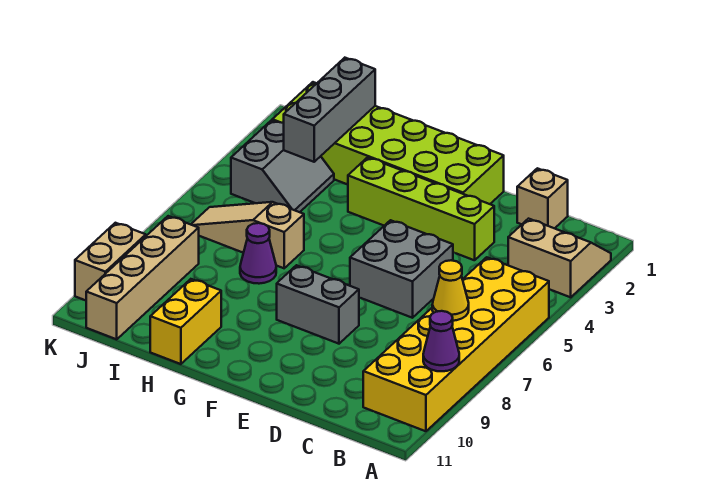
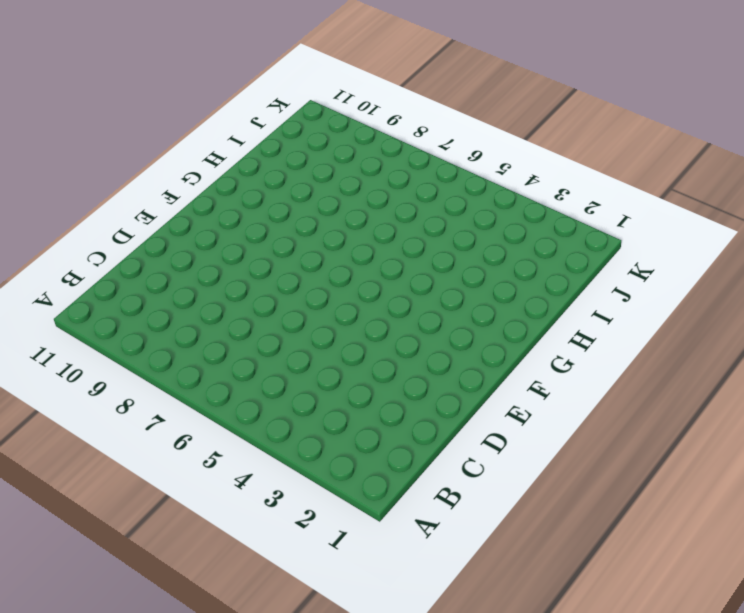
none -> tan slope A2:B3 level 1 top 3
none -> yellow brick A5:B10 level 1
none -> tan brick C1 level 1

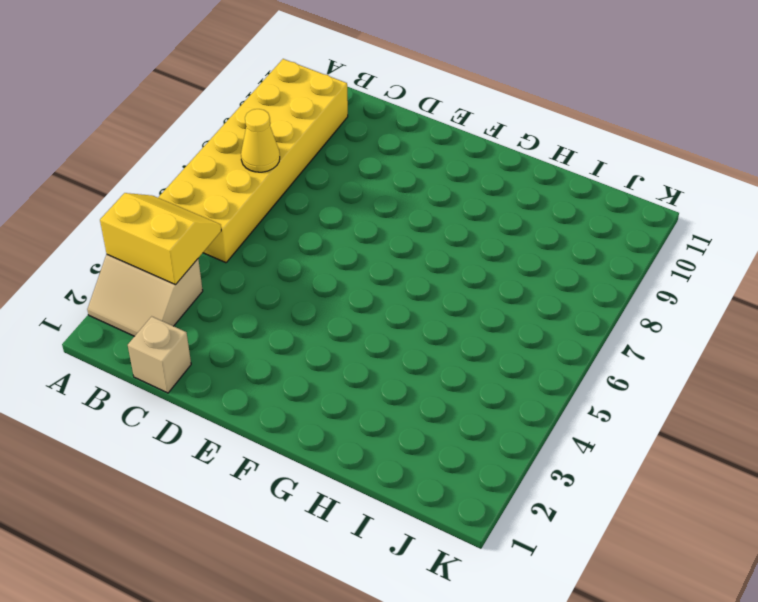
yellow slope A3:B4 level 2 top 3 -> none
none -> lime brick D3:G3 level 1
none -> grey brick D5:E6 level 1
none -> lime brick E1:J2 level 1

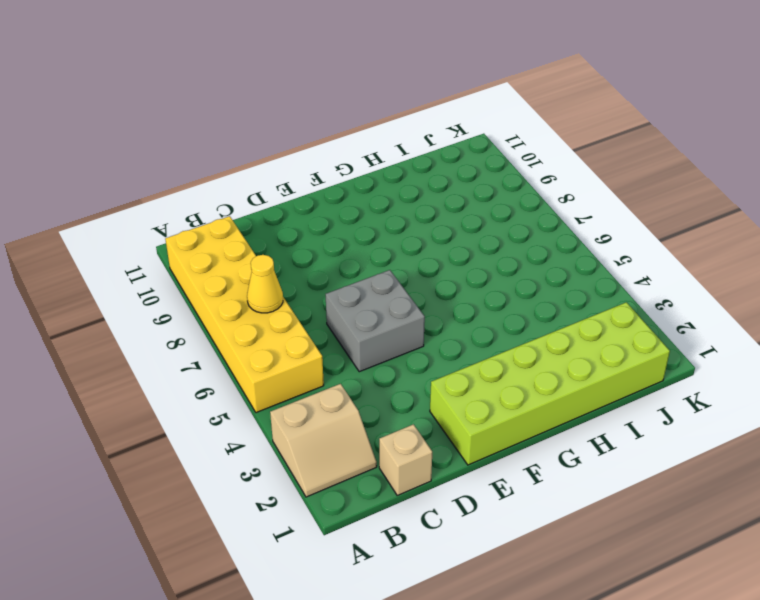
none -> lime brick D3:G3 level 1
none -> grey brick E8:F8 level 1
none -> tan slope H6:J6 level 1 top H

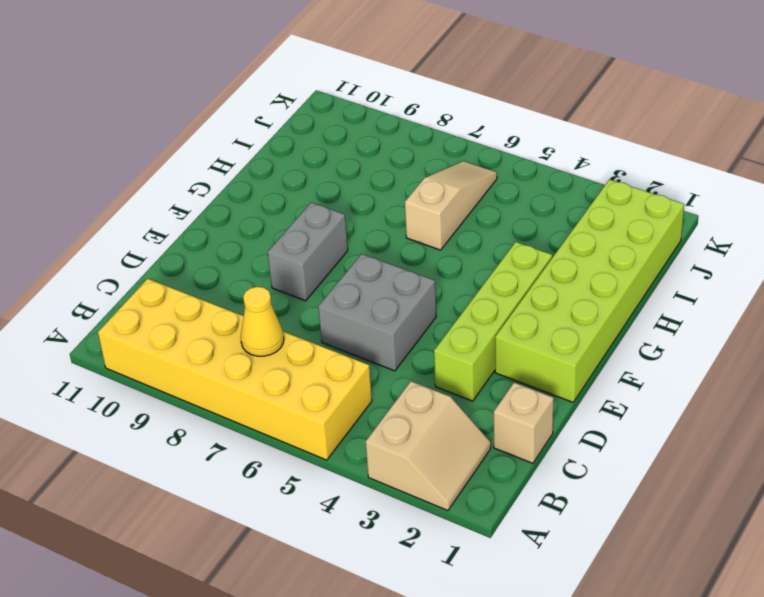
none -> purple cone H7 level 1
none -> yellow brick H10:H11 level 1
none -> grey slope I3:J4 level 1 top J

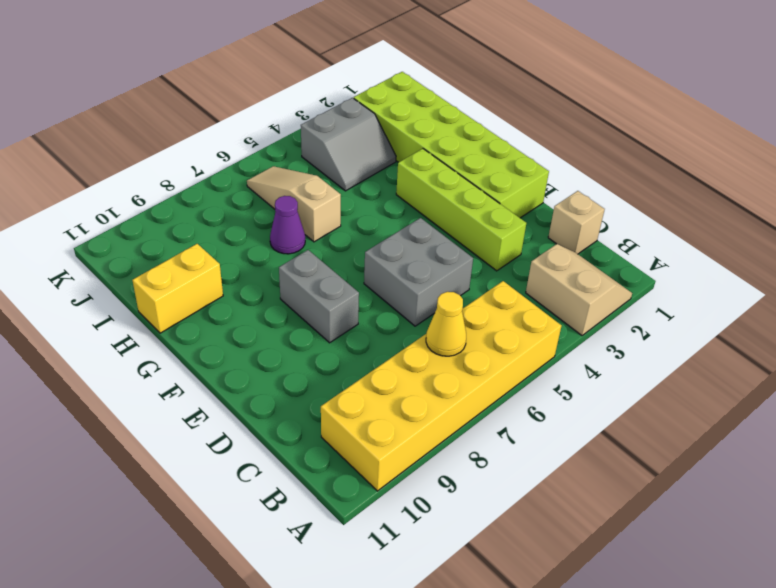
none -> tan brick J8:J11 level 1
none -> tan brick K9:K10 level 1
none -> purple cone A9 level 2

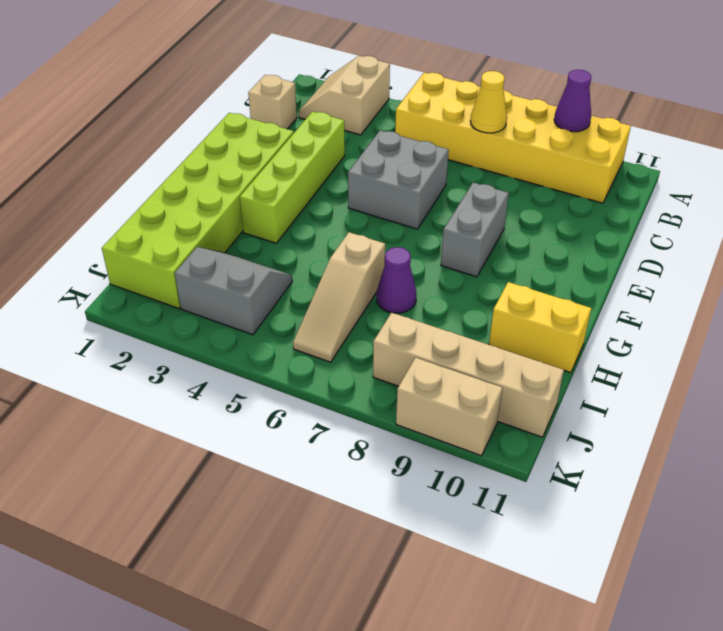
none -> grey brick I1:I3 level 2

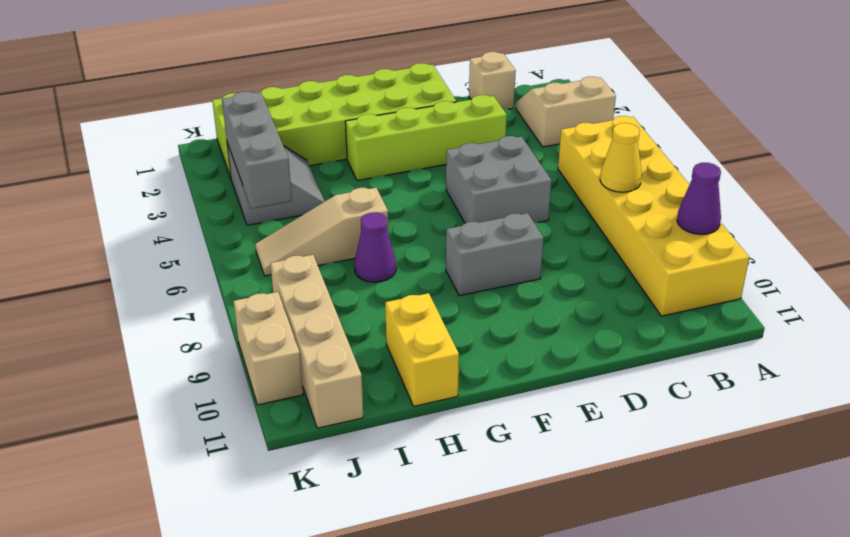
grey brick J3:J5 level 2 -> grey brick I1:I3 level 2

